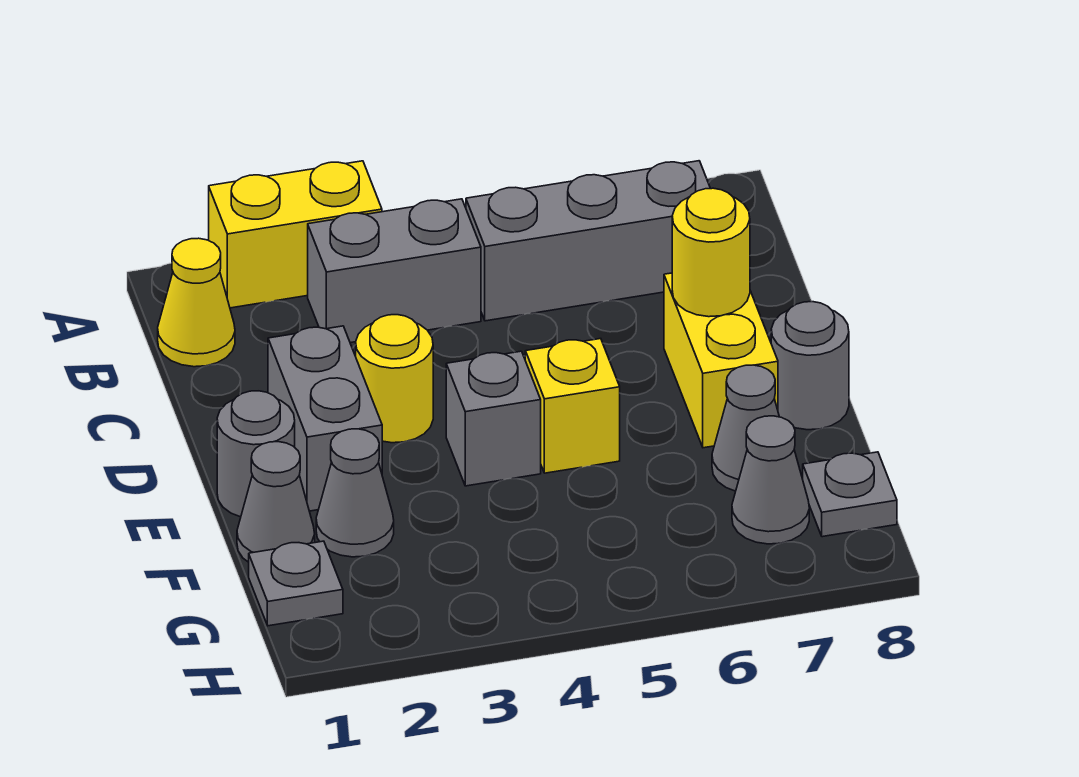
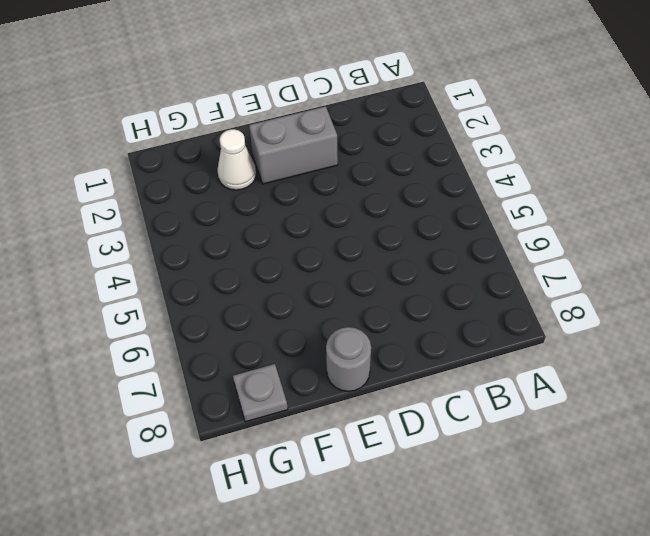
white cone F2 level 1 -> grey cone F2 level 1
none -> yellow brick A2:A3 level 1
none -> yellow cone B1 level 1
none -> grey brick B3:B4 level 1

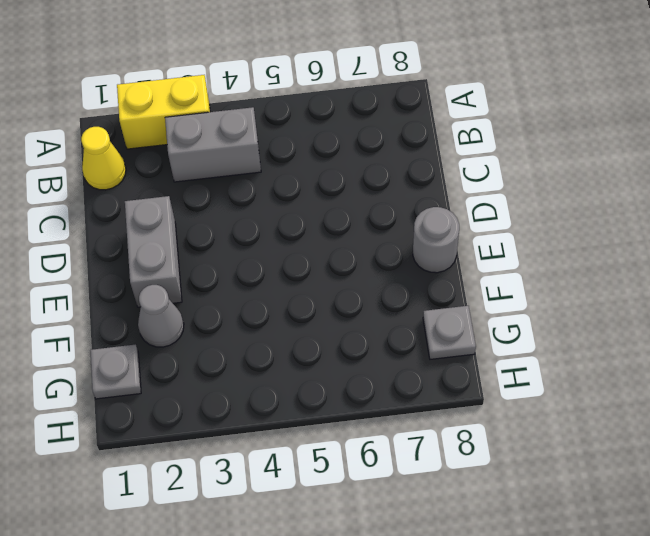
none -> grey brick B5:B7 level 1
none -> yellow round brick D3 level 1
none -> yellow brick D7:E7 level 1

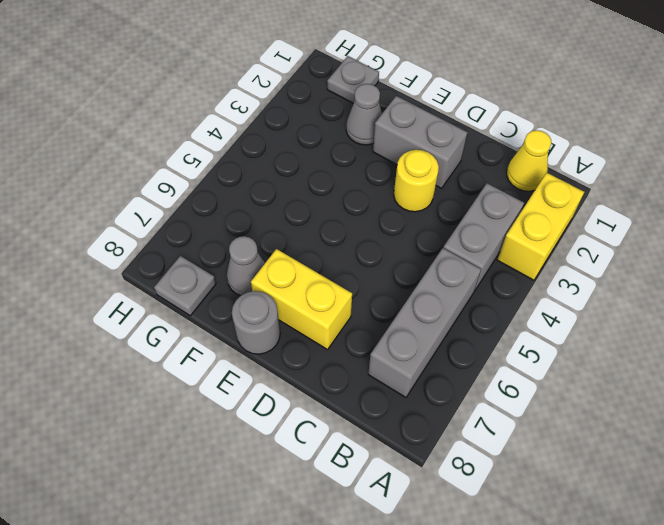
none -> grey round brick E1 level 1
none -> grey brick E4 level 1
none -> yellow brick E5 level 1

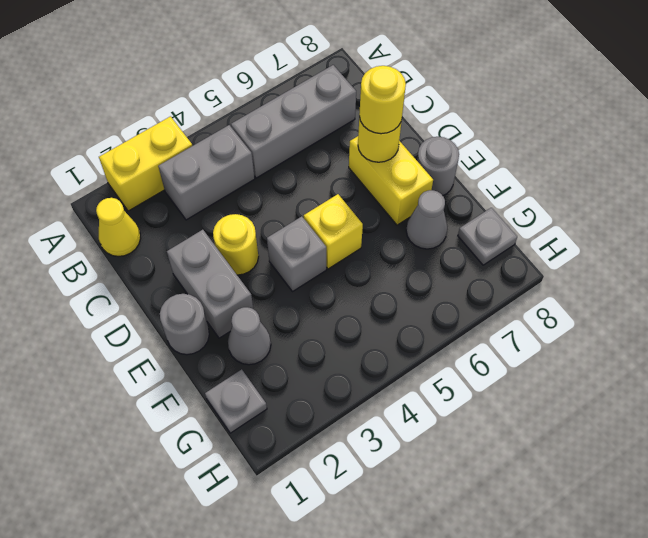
yellow round brick D7 level 3 -> none
none -> grey cone F1 level 1
none -> grey cone G7 level 1

